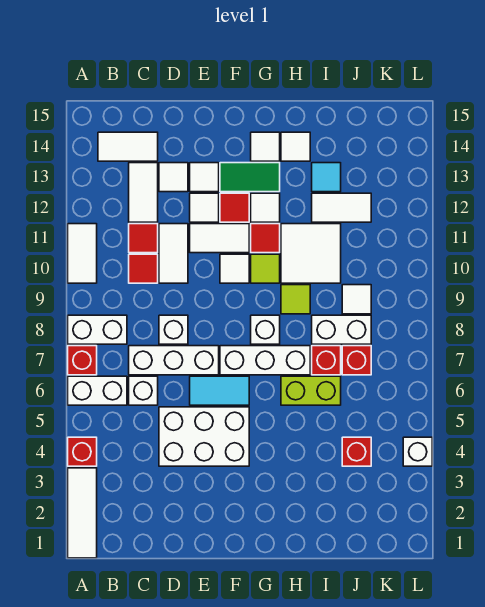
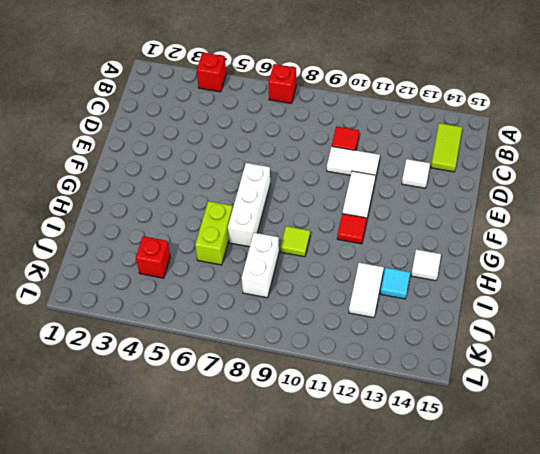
lime tile B14:C14 level 1 -> white tile B14:C14 level 1
none -> white tile A1:A3 level 1
none -> white brick A6:B6 level 1
none -> white brick A8:B8 level 1
none -> white tile A10:A11 level 1

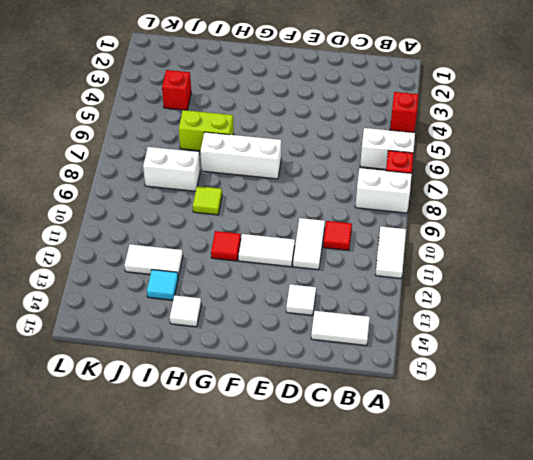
none -> white tile A1:A3 level 1
none -> white brick C6 level 1
none -> white brick C7:E7 level 1
none -> red tile C11 level 1

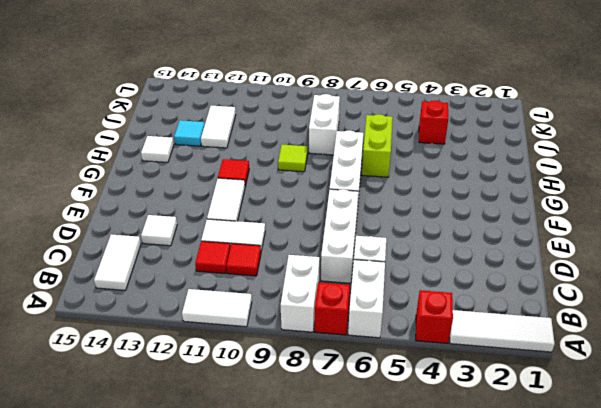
none -> white tile C12:C13 level 1
none -> white brick D4:F5 level 1
none -> white brick D8 level 1
none -> cyan tile E6:F6 level 1

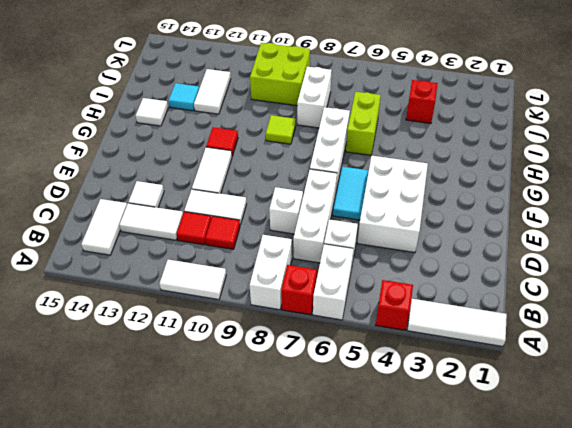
lime brick J9:K10 level 1 -> white tile J9 level 1
none -> white tile E12 level 1
none -> white tile E13 level 1
none -> white tile F10 level 1
none -> red tile F12 level 1

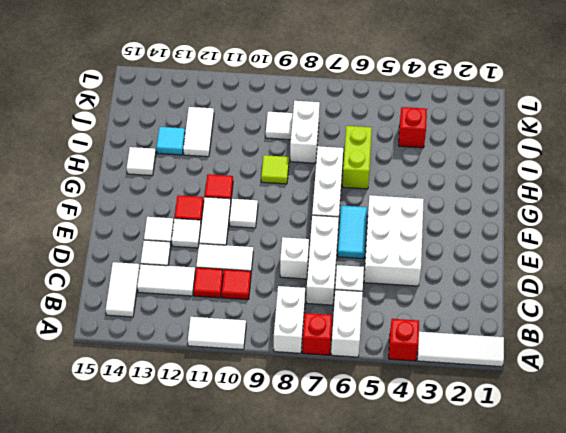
none -> green tile F13:G13 level 1
none -> white brick G8 level 1
none -> lime tile G10 level 1
none -> white tile G12 level 1

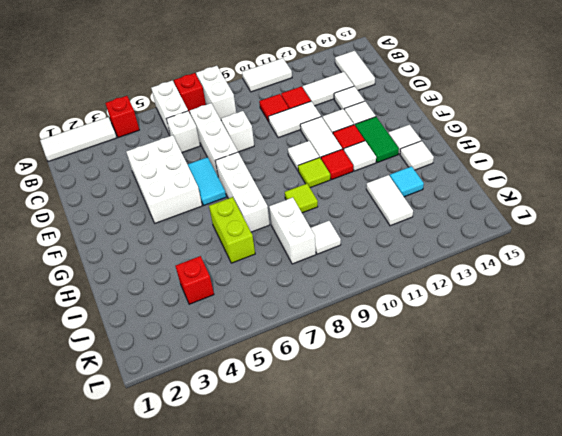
none -> white brick G8 level 1
none -> white tile H10:I11 level 1
none -> red brick I7 level 1
none -> red brick J7 level 1

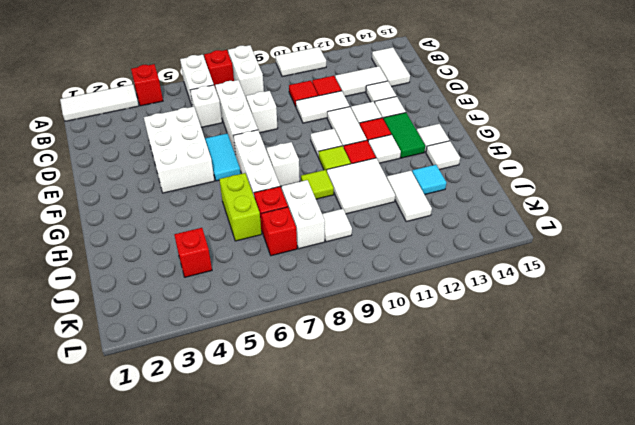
none -> white brick L4 level 1

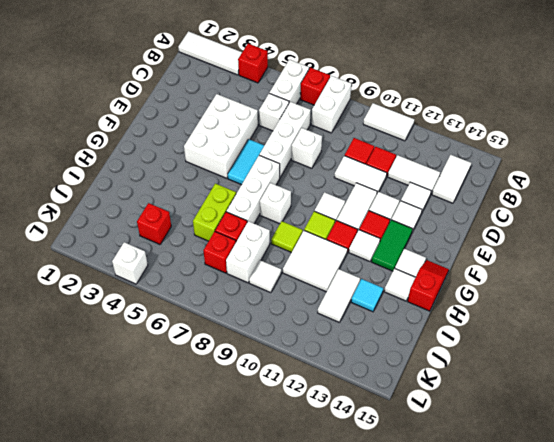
red slope G15:H15 level 1 top H -> none

